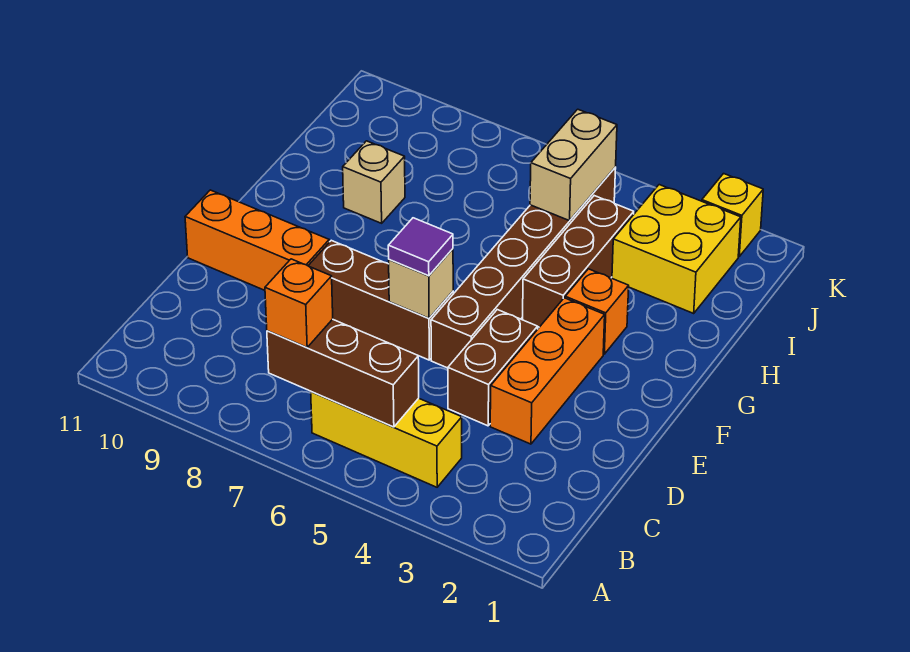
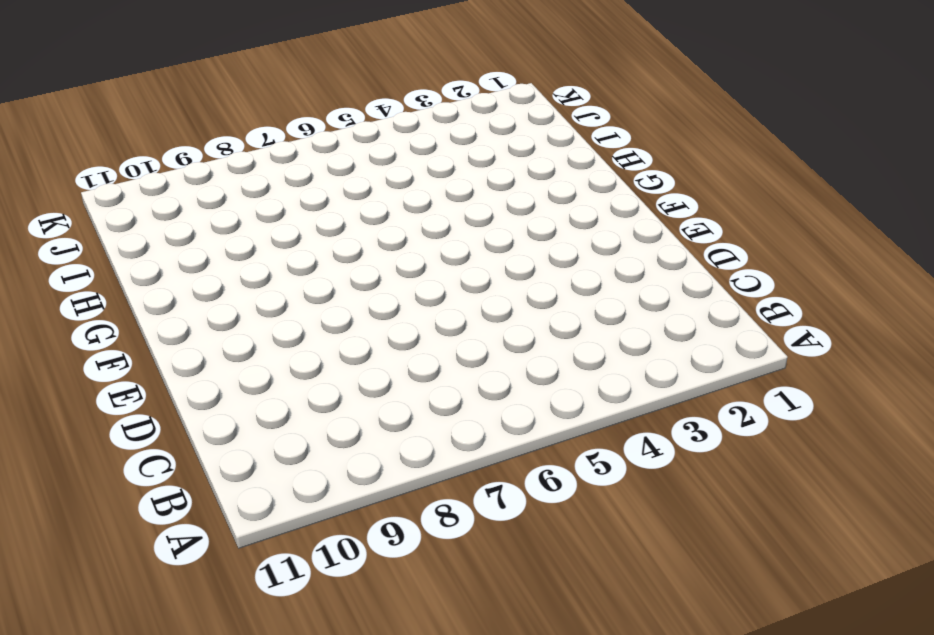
none -> yellow brick B4:B6 level 1
none -> orange brick D3:F3 level 1
none -> brown brick D4:E4 level 1

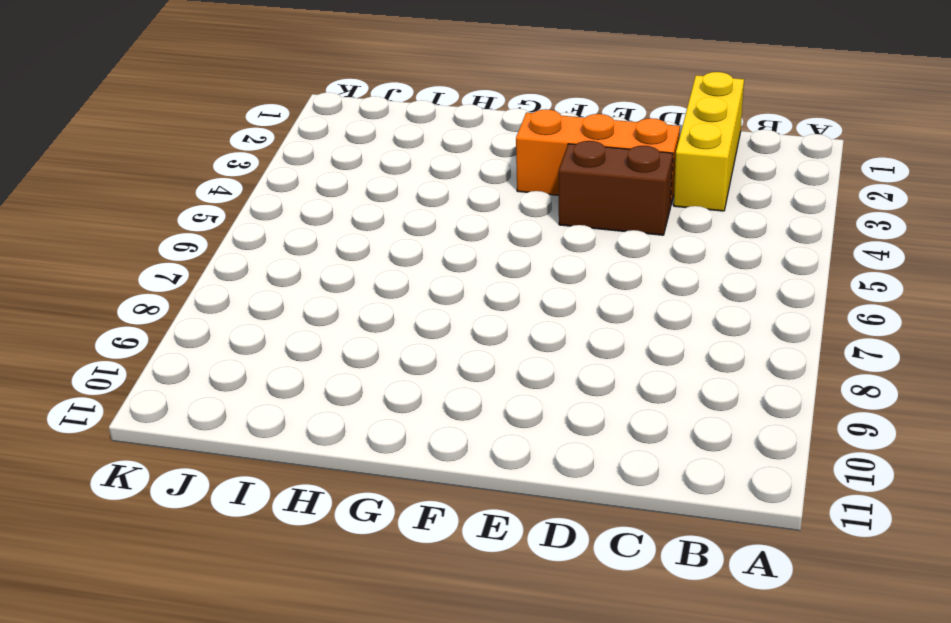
yellow brick C1:C3 level 1 -> yellow brick B4:B6 level 1
none -> brown brick E5:J5 level 1
none -> brown brick E6:E8 level 1
none -> orange brick E9:E11 level 1

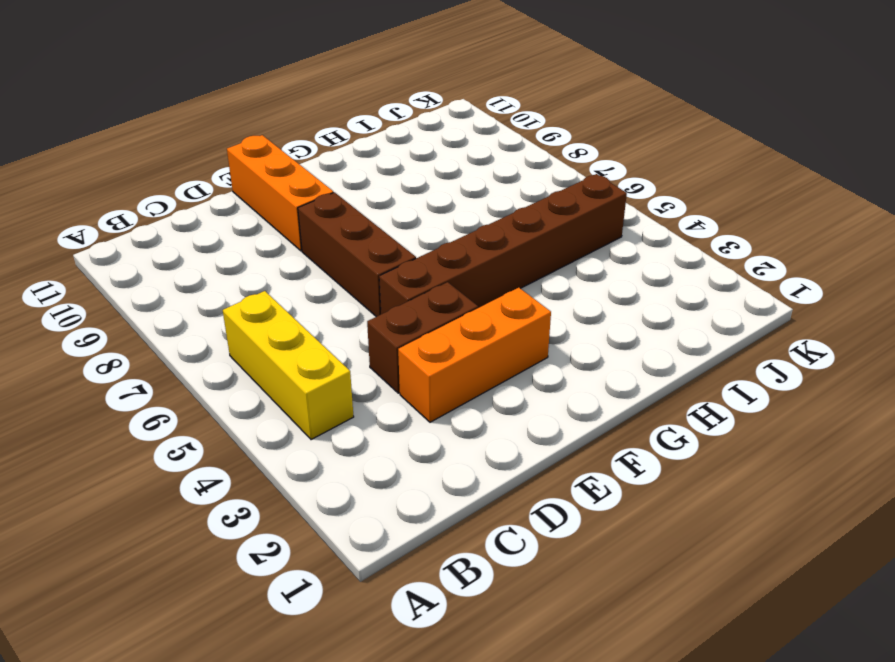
none -> orange brick G3 level 1
none -> brown brick G4:I4 level 1
none -> tan brick H9 level 1

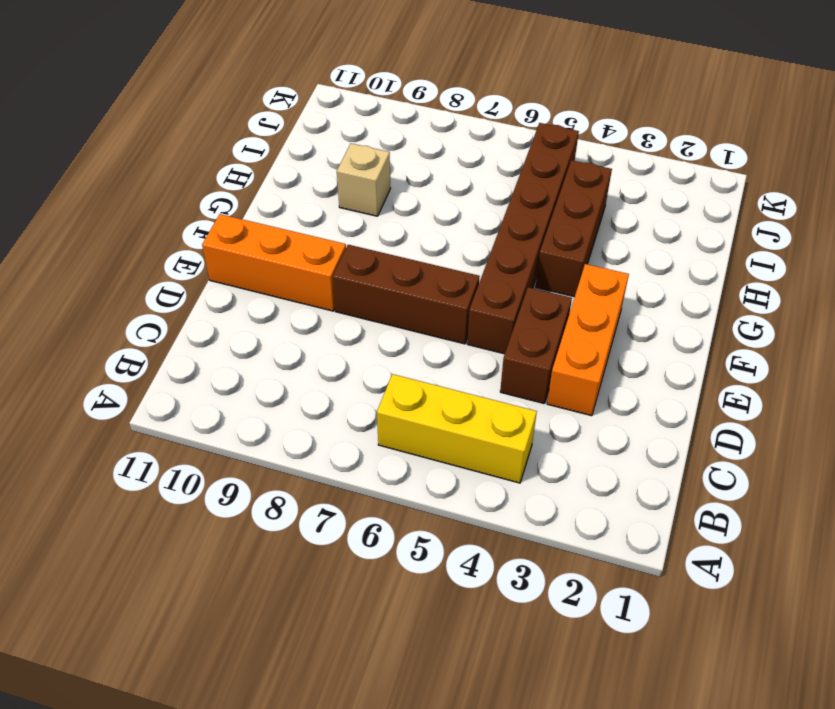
none -> orange brick G3 level 1
none -> yellow brick I2:J3 level 1
none -> yellow brick K2 level 1

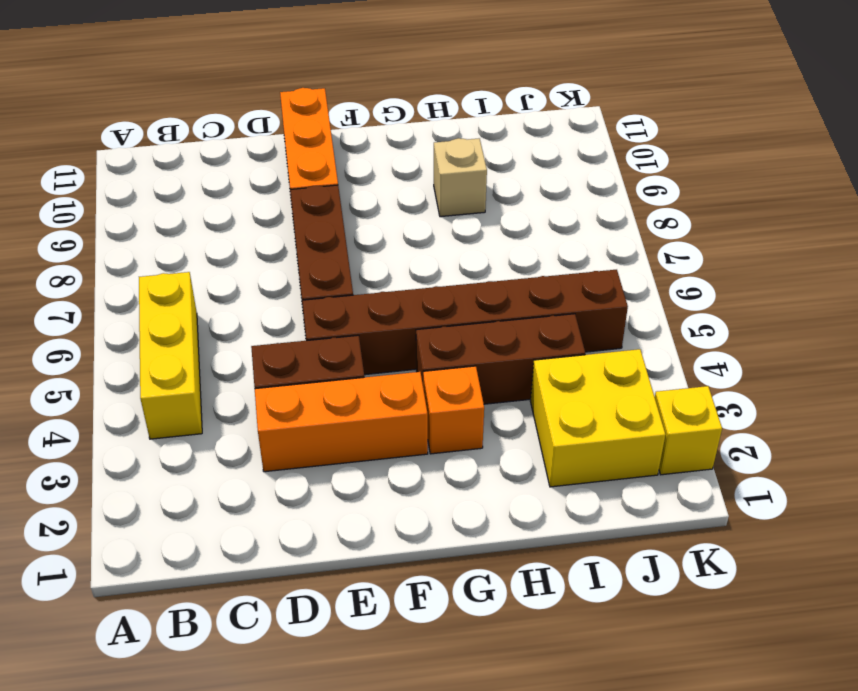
none -> brown brick B5:B7 level 2
none -> tan brick E6 level 2
none -> tan brick I5:J5 level 2

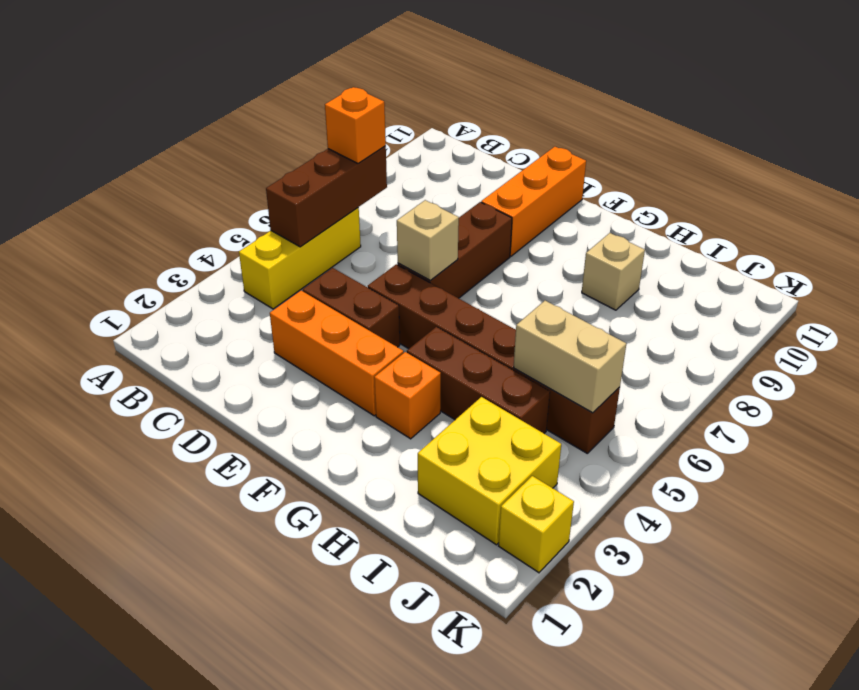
none -> purple tile E6 level 3

